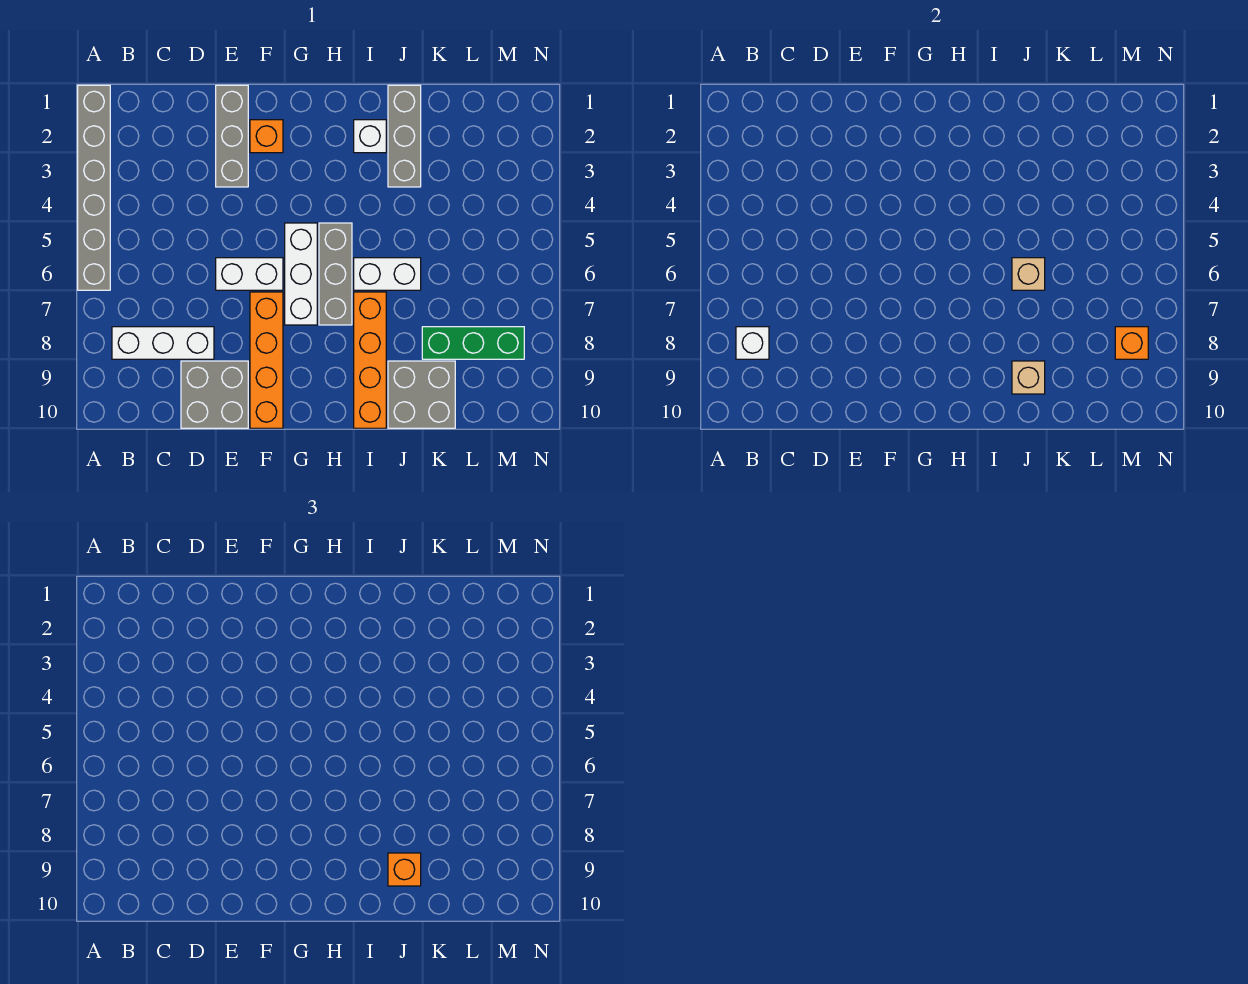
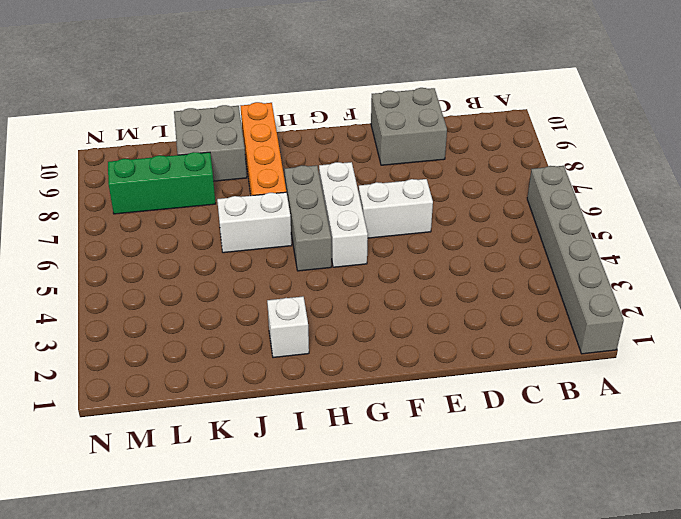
none -> white brick B8:D8 level 1
none -> grey brick E1:E3 level 1
none -> orange brick F2 level 1

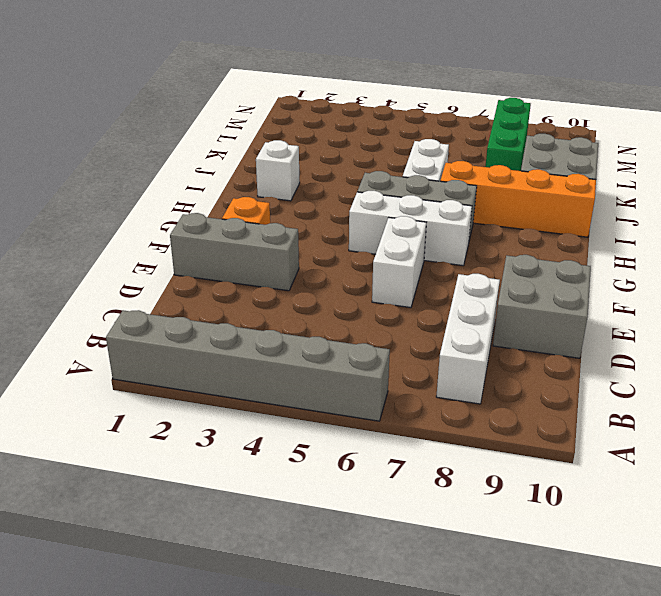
none -> orange brick F7:F10 level 1
none -> grey brick J1:J3 level 1
none -> white brick B8 level 2

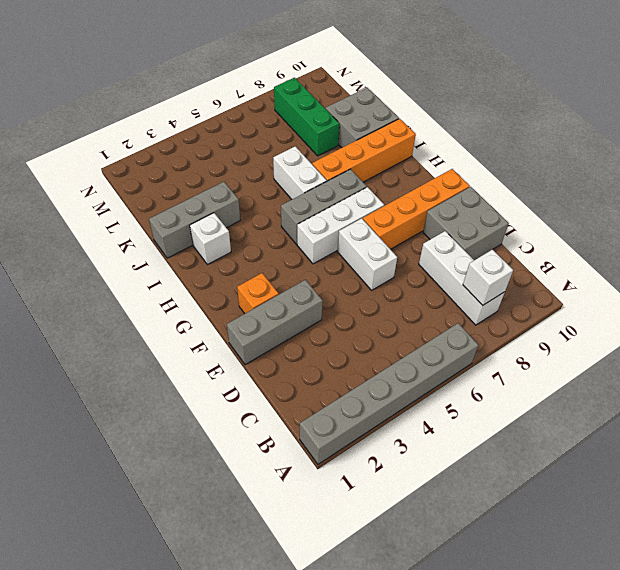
none -> tan brick J6 level 2
none -> tan brick J9 level 2
none -> orange brick M8 level 2

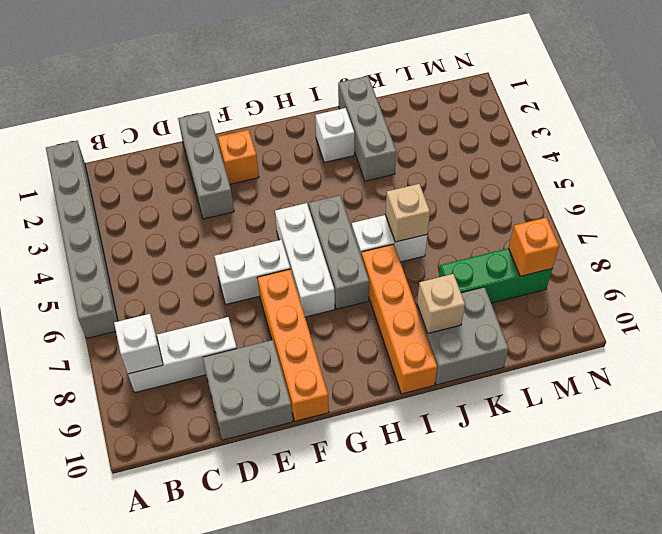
none -> orange brick J9 level 3

